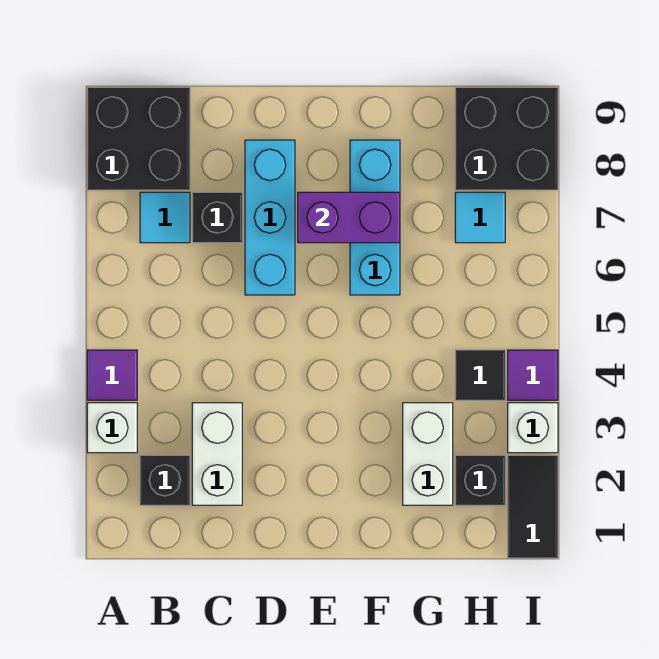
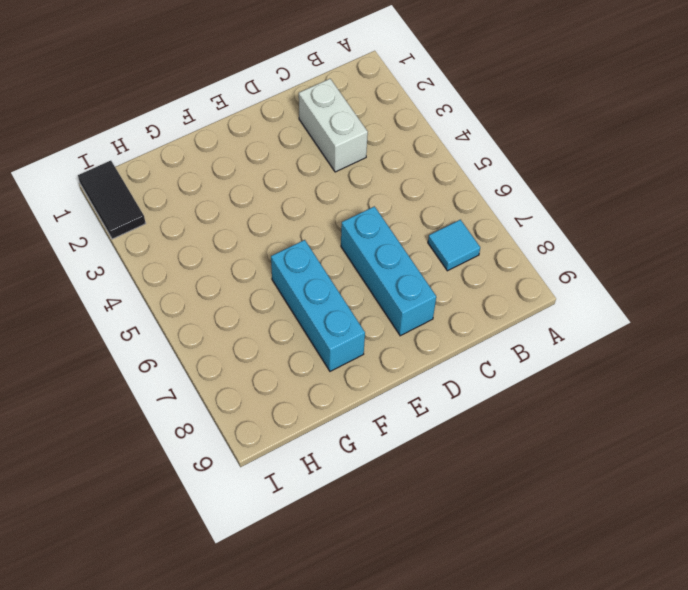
none -> white brick A3 level 1
none -> purple tile A4 level 1
none -> black brick A8:B9 level 1

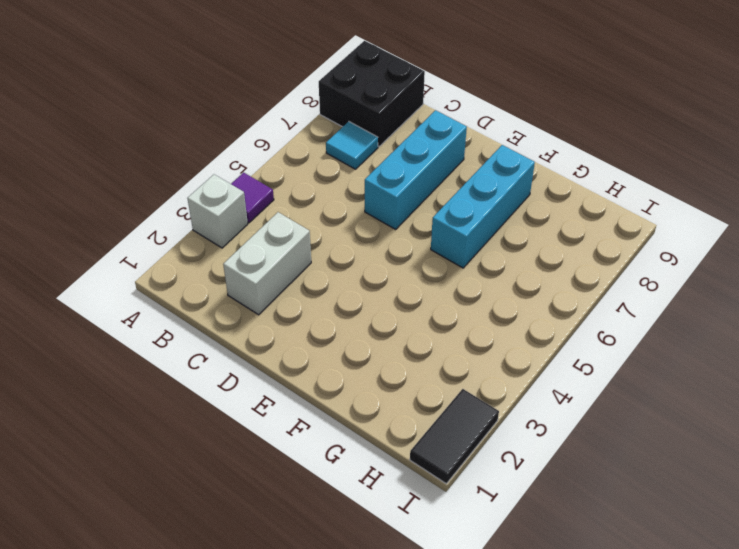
none -> black brick B2 level 1
none -> black brick C7 level 1
none -> white brick G2:G3 level 1

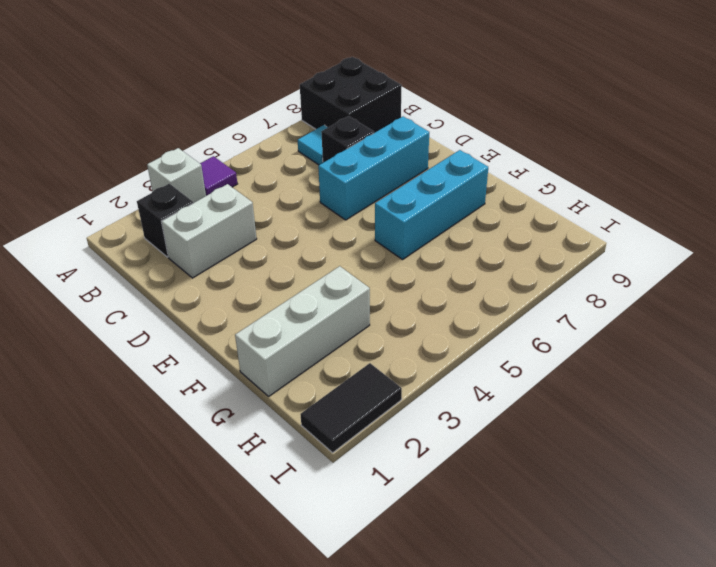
white brick G1:G3 level 1 -> white brick G2:G3 level 1
none -> black brick H2 level 1
none -> black tile H4 level 1
none -> cyan tile H7 level 1

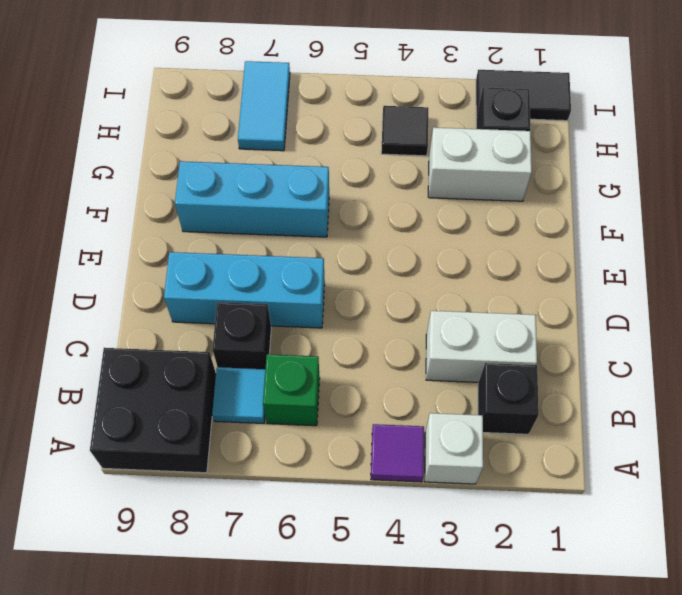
green brick B6 level 1 -> none
cyan tile H7:I7 level 1 -> cyan tile H7 level 1
none -> black brick H8:I9 level 1
none -> white brick I3 level 1
none -> purple tile I4 level 1

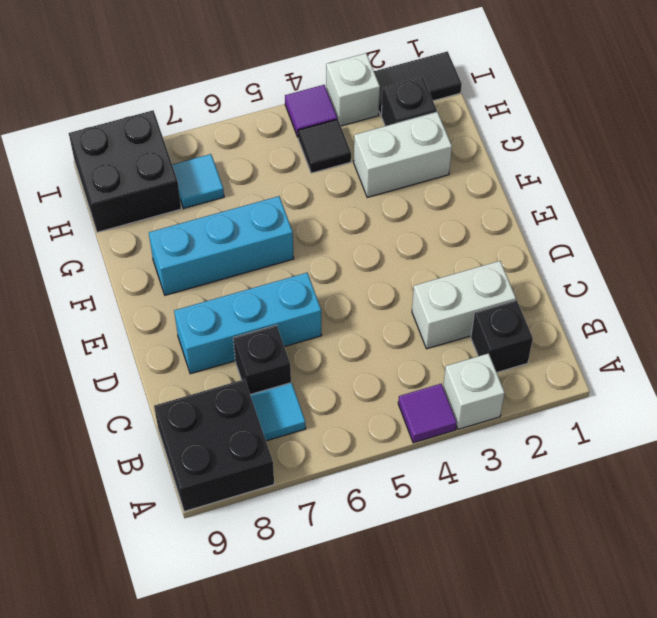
none -> purple brick E7:F7 level 2

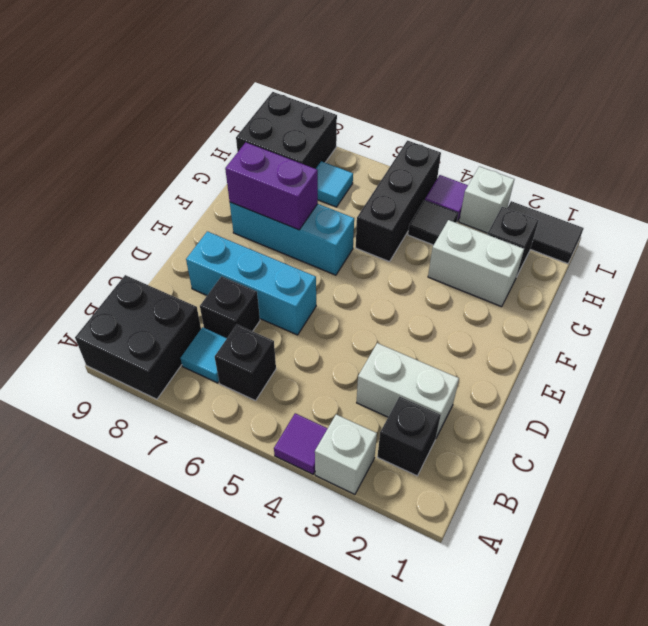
black brick B6 level 1 -> none
purple brick F7:F8 level 2 -> purple brick E7:F7 level 2
black brick G5:I5 level 1 -> none

